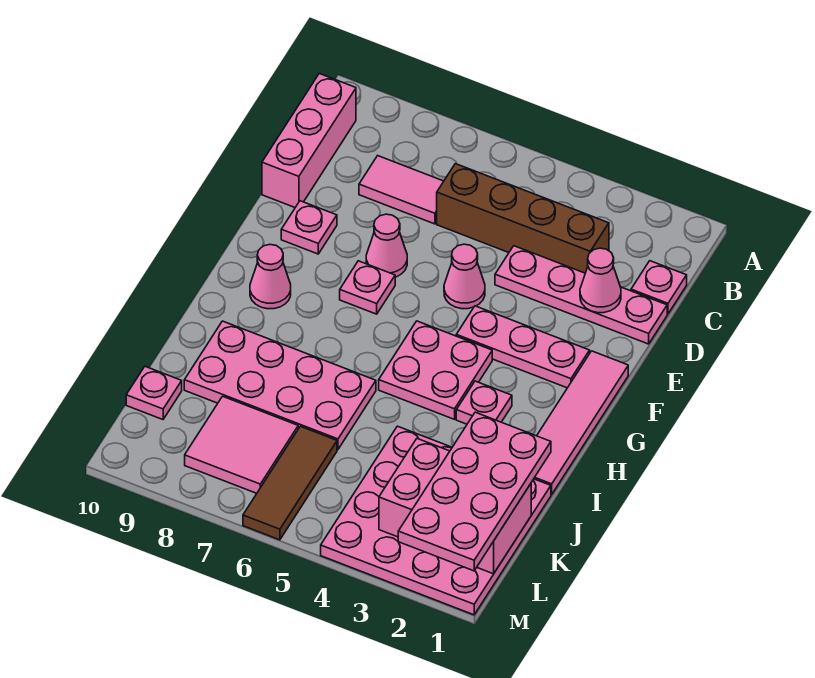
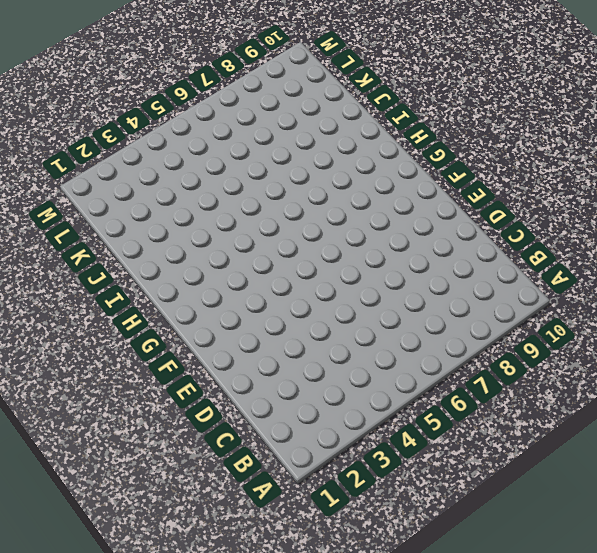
none -> pink brick B10:D10 level 1
none -> pink plate C1 level 1
none -> brown brick C3:C6 level 1

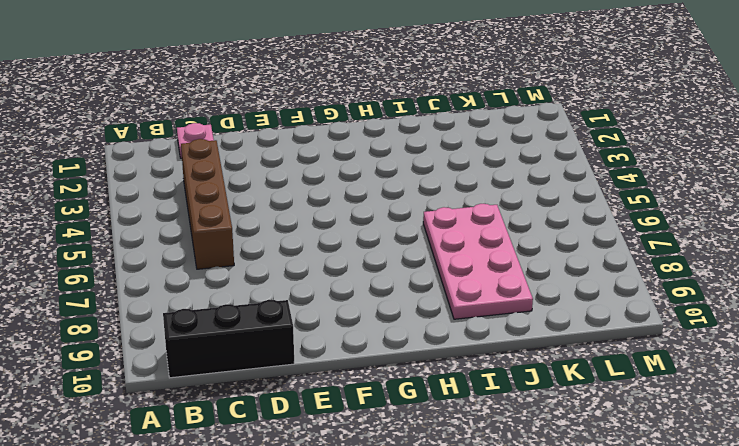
black brick B10:D10 level 1 -> pink brick B10:D10 level 1
none -> pink tile C7:C8 level 1
none -> pink plate D1:D4 level 1
none -> pink cone E5 level 1

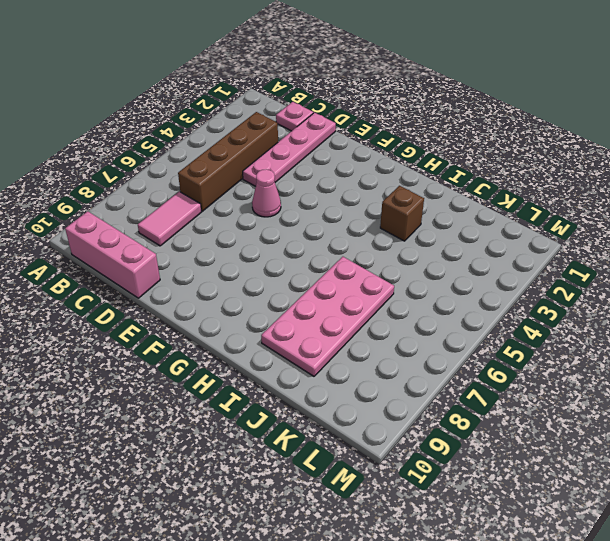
brown brick I3 level 1 -> none
none -> pink cone E7 level 1
none -> pink plate E9 level 1
none -> pink tile F1:I1 level 1

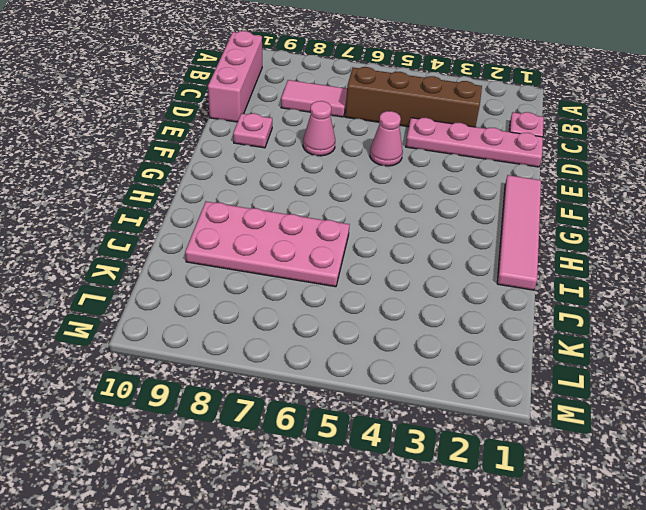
none -> pink plate F2:F4 level 1
none -> pink plate F7 level 1
none -> pink plate G4:H5 level 1

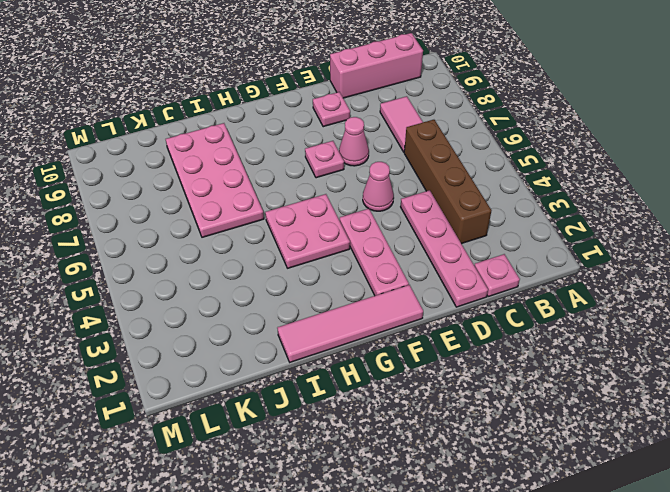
none -> pink cone G9 level 1
none -> pink plate H3 level 1
none -> pink plate J1:M4 level 1

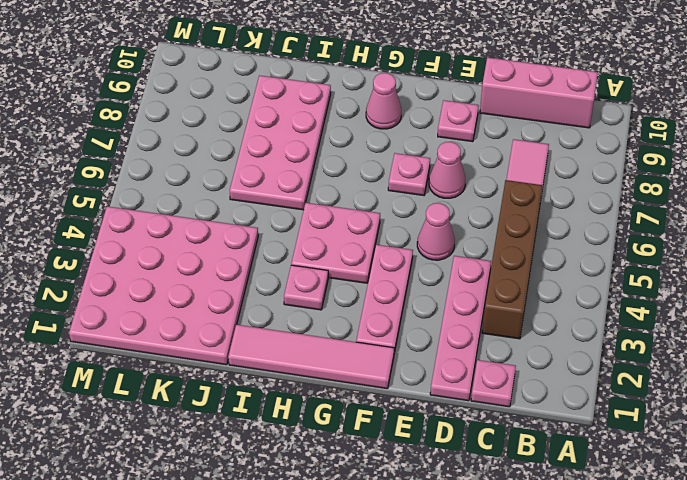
none -> brown tile K6:M6 level 1
none -> pink tile K7:L8 level 1
none -> pink plate K10 level 1

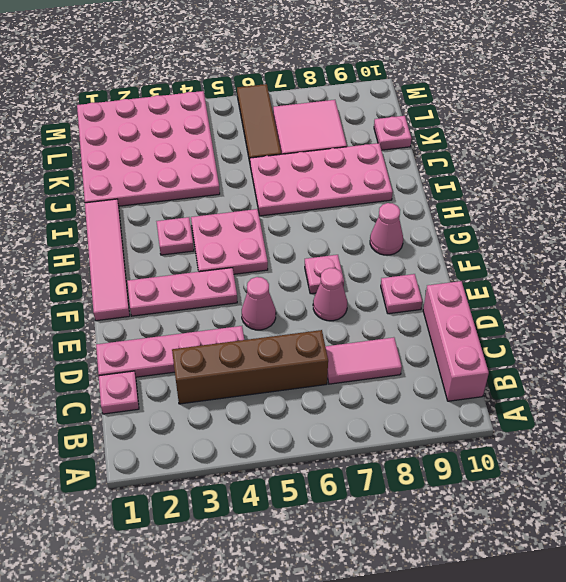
none -> pink cone D2 level 2
none -> pink brick K1:L3 level 2
none -> pink plate J1:M2 level 3

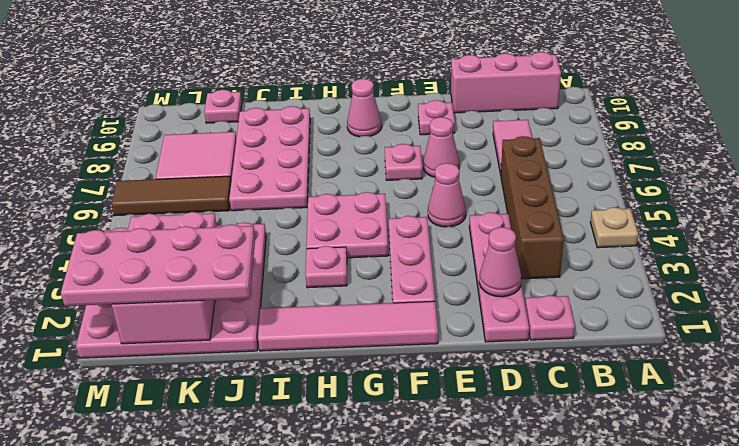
tan plate A4 level 1 -> none

